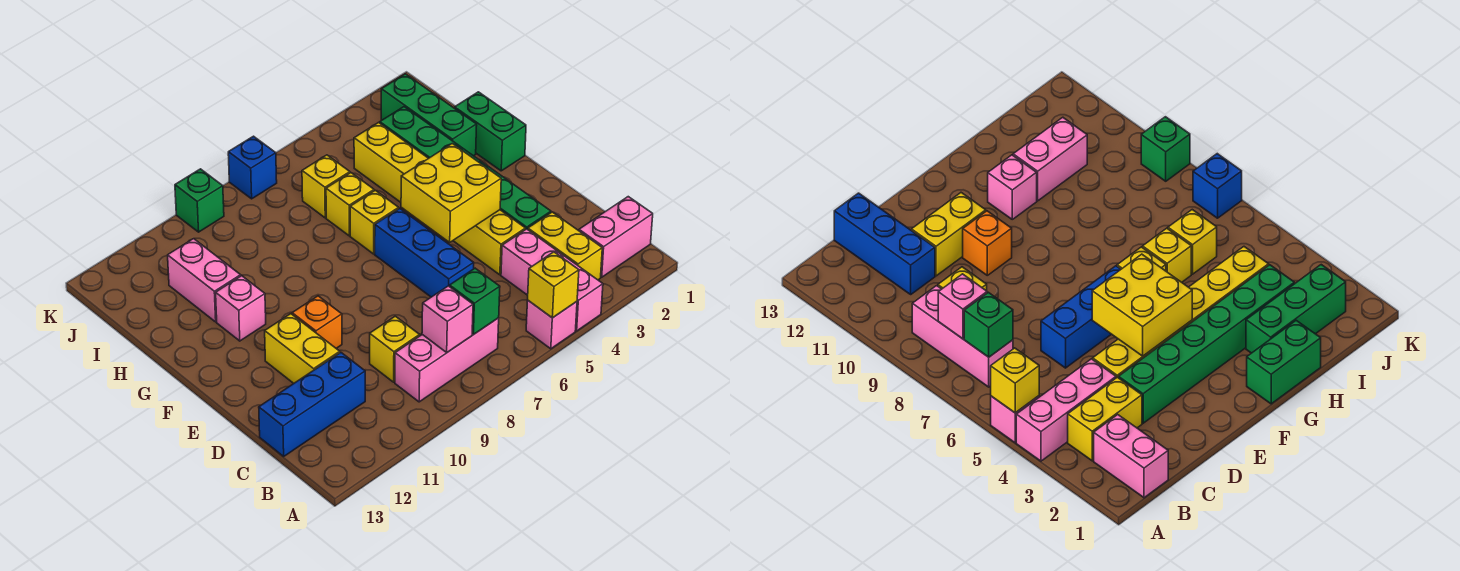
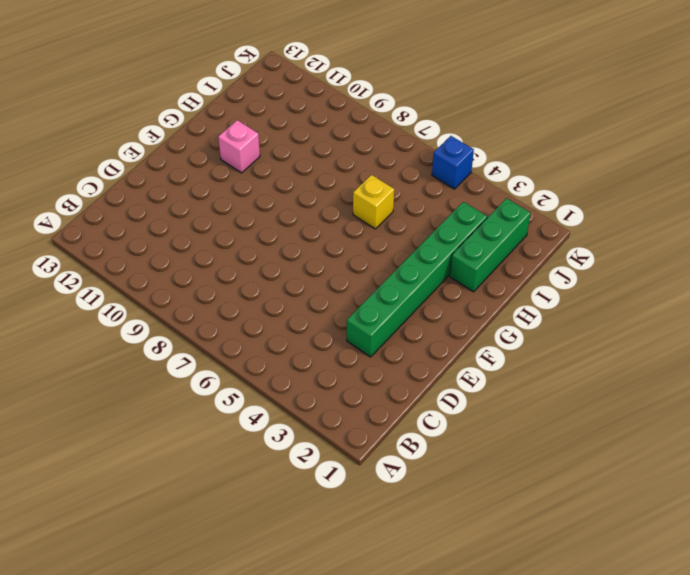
blue brick K5 level 1 -> blue brick K7 level 1
none -> pink brick A4:C4 level 1
none -> pink brick A5 level 1
none -> pink brick B1:B2 level 1

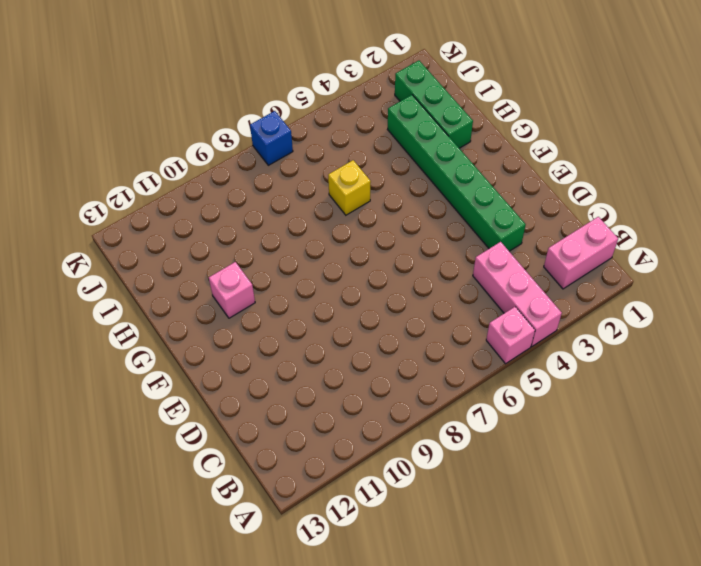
none -> yellow brick B3:C3 level 1
none -> pink brick B7:B9 level 1
none -> yellow brick C9 level 1

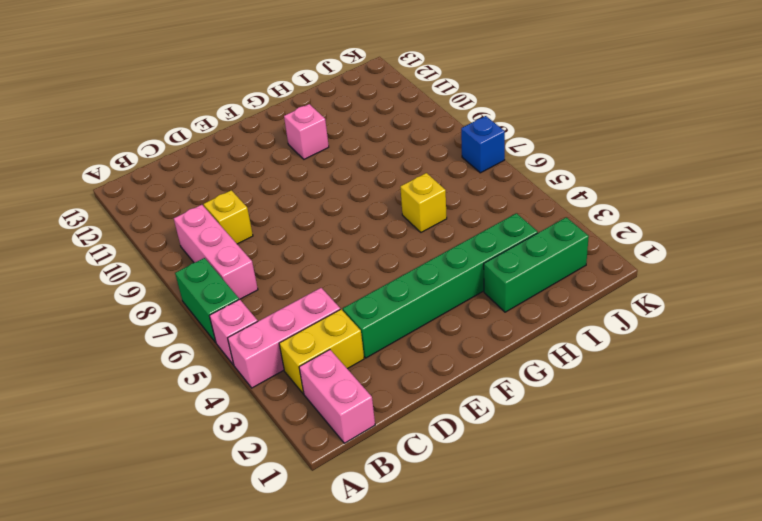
green brick A6:A7 level 1 -> green brick G1:H1 level 1
none -> blue brick C11:C13 level 1
none -> yellow brick D4:I4 level 1
none -> blue brick D6:F6 level 1

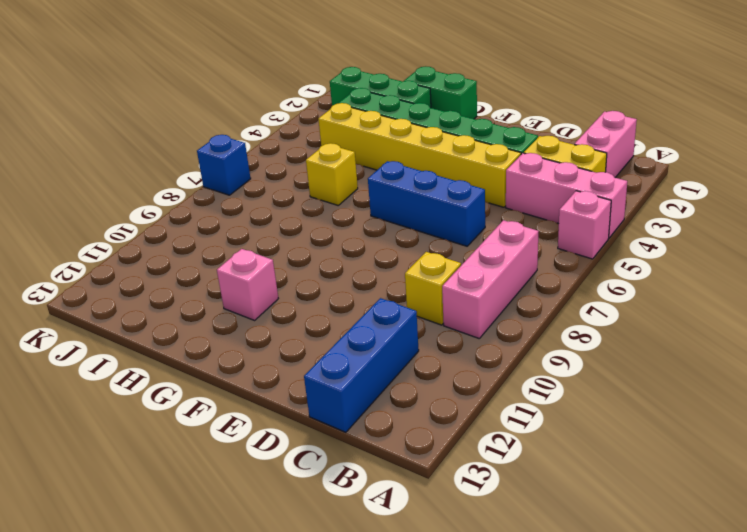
none -> yellow brick D11:E11 level 1
none -> orange brick E10 level 1
none -> yellow brick G6 level 1

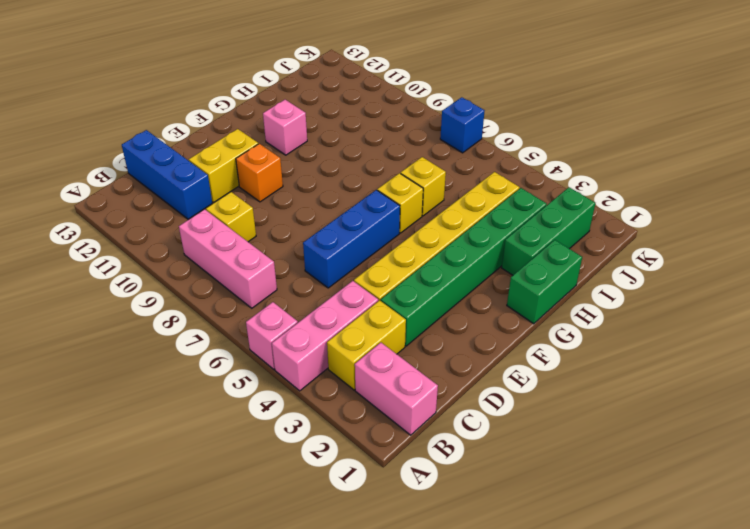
none -> pink brick H11:I11 level 1
none -> yellow brick I6 level 1
none -> green brick K9 level 1

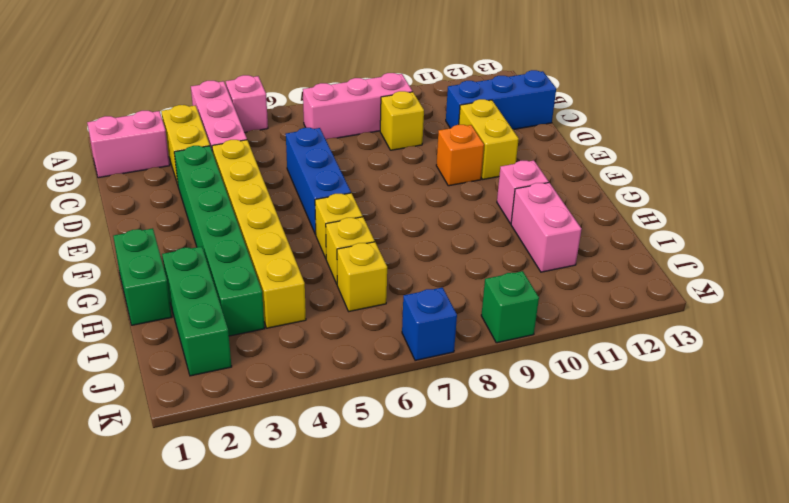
none -> yellow brick A5 level 2
none -> green brick B7 level 2
none -> pink brick B8 level 2

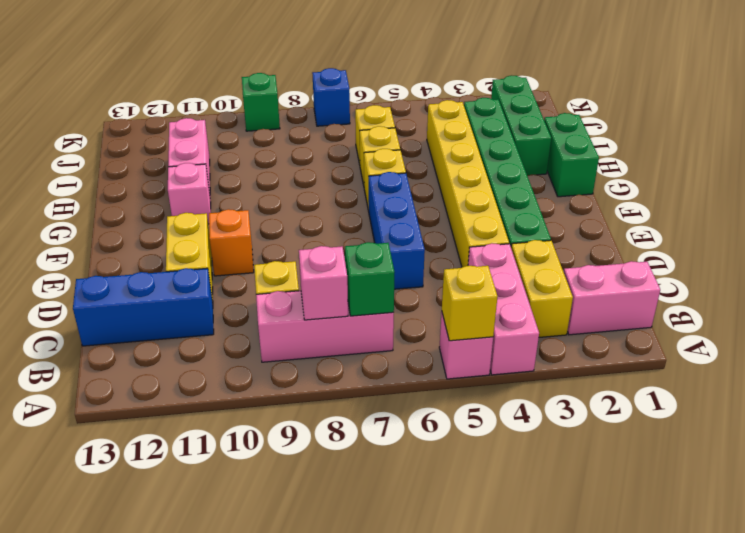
none -> yellow brick E4:F5 level 2

